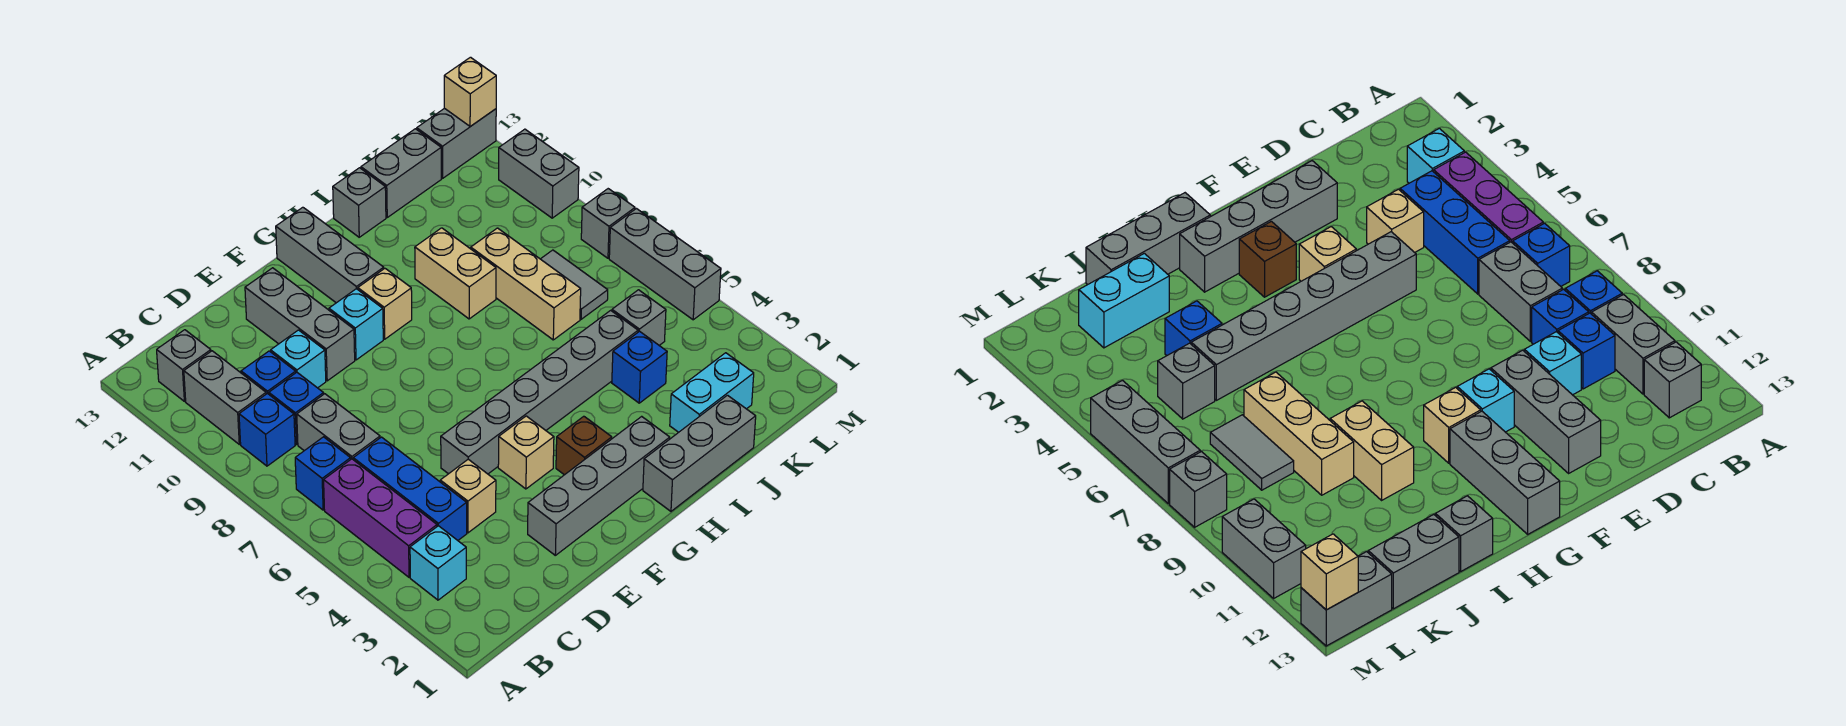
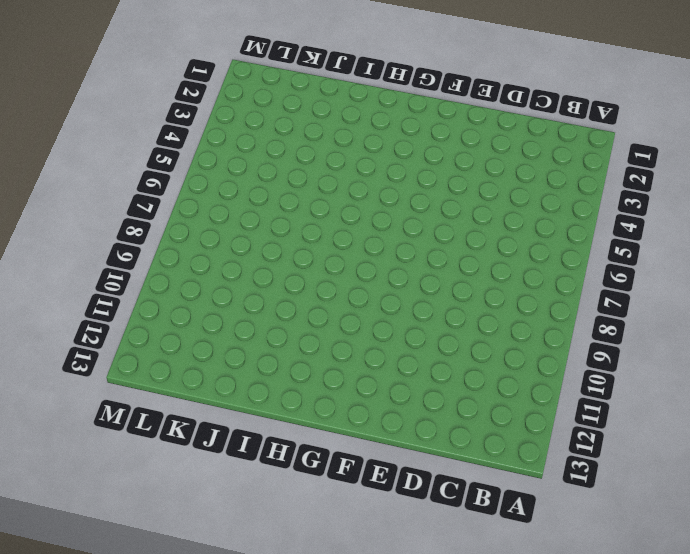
none -> cyan brick B3 level 1
none -> purple brick B4:B6 level 1
none -> blue brick B7 level 1
none -> blue brick B9 level 1

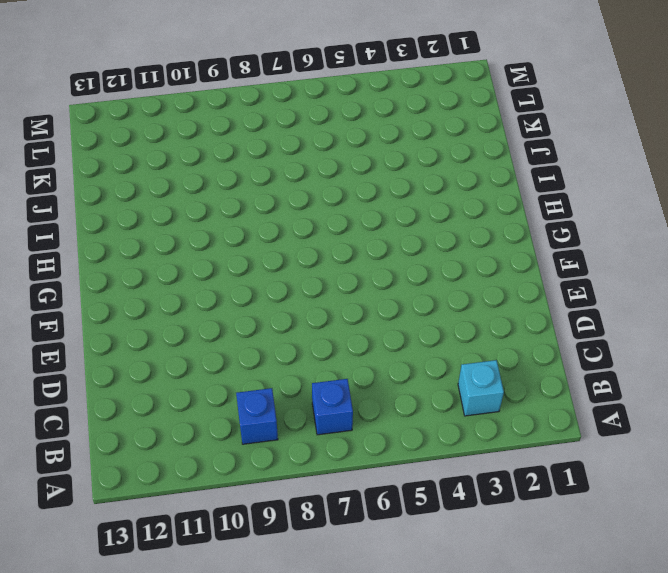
none -> purple brick B4:B6 level 1
none -> grey brick B10:B11 level 1
none -> grey brick B12 level 1
none -> blue brick C4:C6 level 1

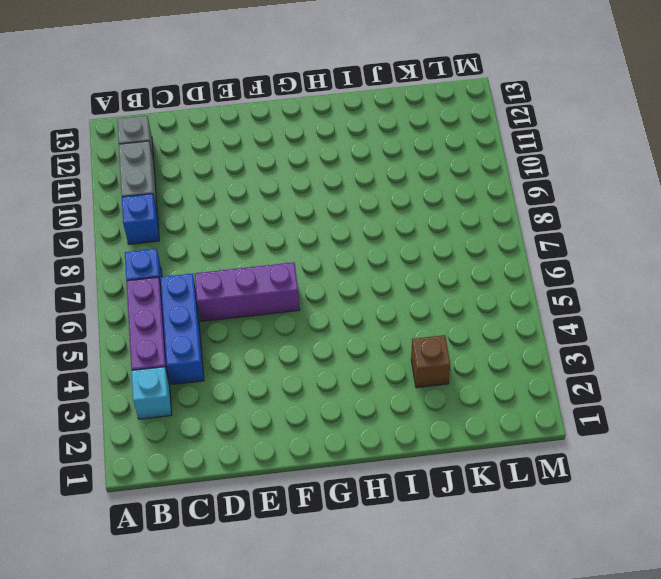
purple brick D6:F6 level 1 -> none
brown brick J3 level 1 -> brown brick G3 level 1
none -> grey brick C7:C8 level 1
none -> blue brick C9 level 1
none -> blue brick C10 level 1
none -> tan brick D4 level 1

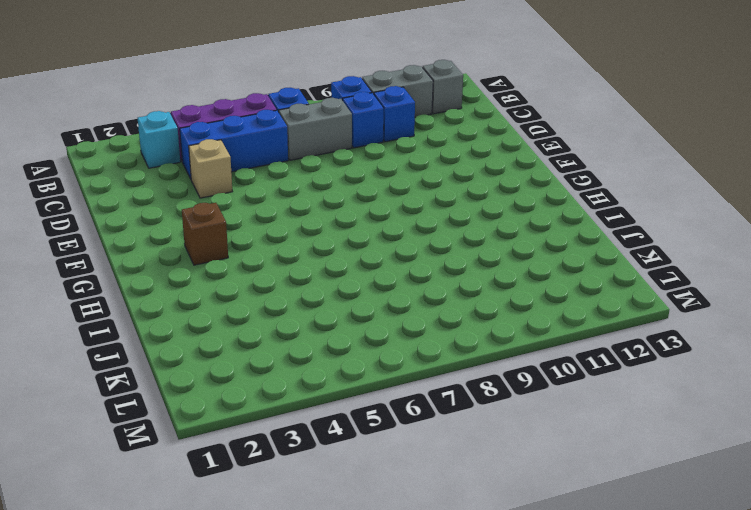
none -> cyan brick D10 level 1
none -> grey brick E2:H2 level 1
none -> grey brick E5:J5 level 1
none -> grey brick E10:E12 level 1

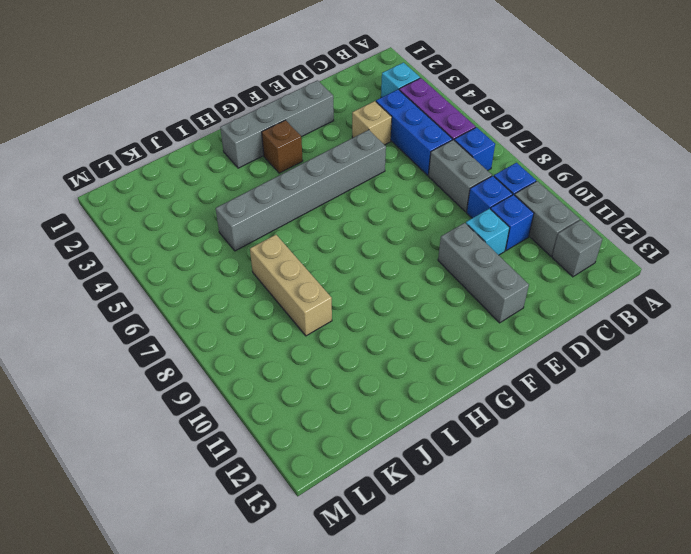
none -> tan brick F4 level 1
none -> cyan brick F10 level 1
none -> tan brick G10 level 1
none -> grey brick G11:G13 level 1

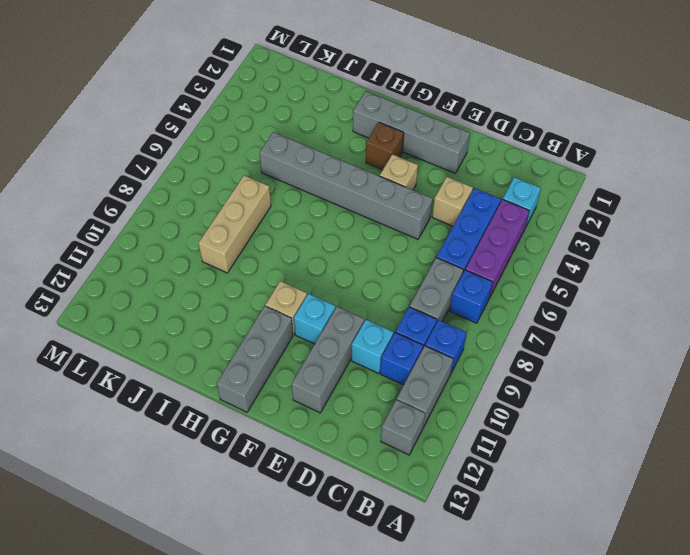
none -> grey brick H1:J1 level 1
none -> tan brick I9:I10 level 1
none -> grey brick I13 level 1
none -> cyan brick J2:K2 level 1

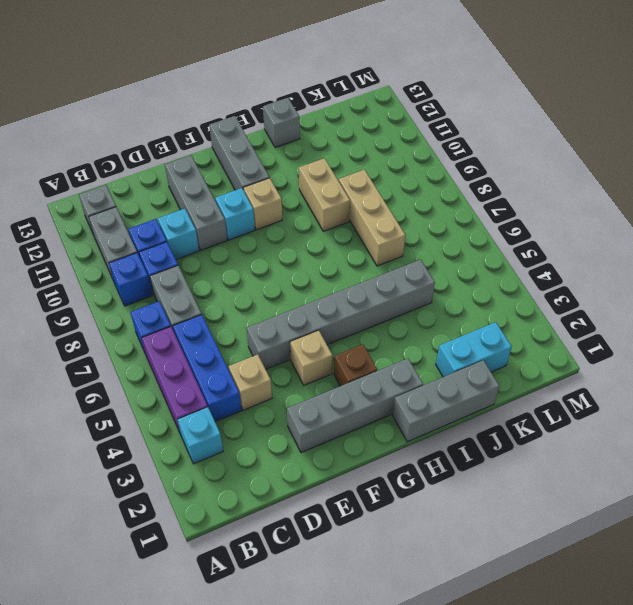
none -> blue brick J4 level 1
none -> grey brick J13:K13 level 1
none -> grey brick K5 level 1
none -> grey tile K7:K8 level 1

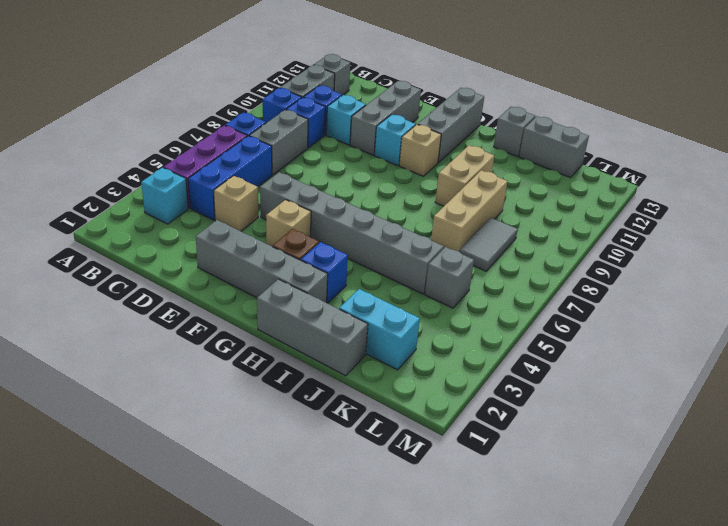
blue brick H3 level 1 -> blue brick J4 level 1
none -> grey brick L13:M13 level 1
none -> grey brick M5:M7 level 1
none -> grey brick M8 level 1
none -> grey brick M10:M11 level 1

